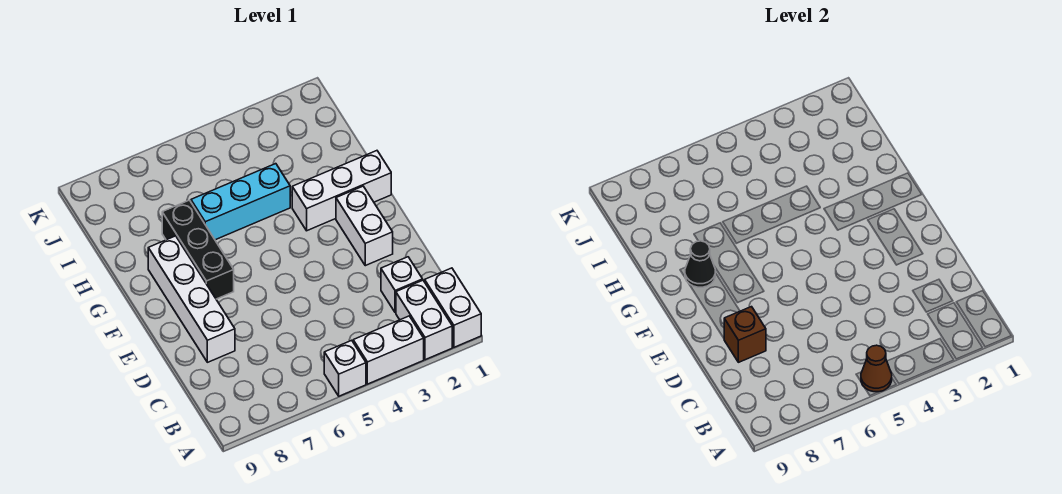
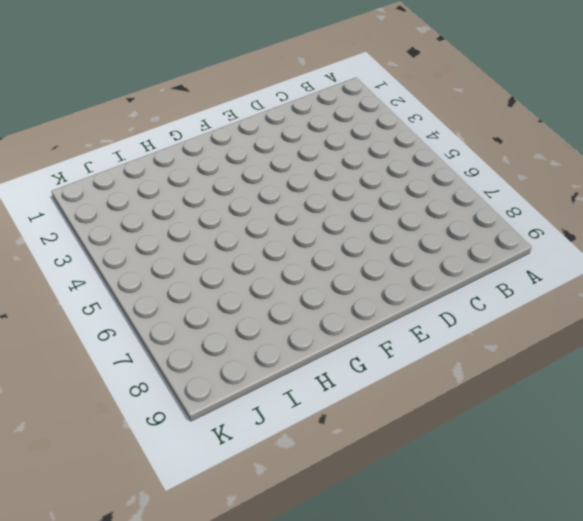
none -> white brick A1:B1 level 1
none -> white brick A2:B2 level 1
none -> white brick A3:A4 level 1

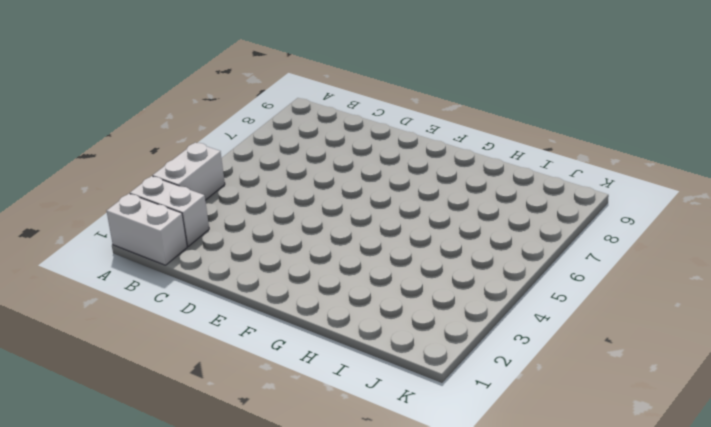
none -> white brick A5 level 1
none -> white brick C2 level 1
none -> white brick D8:G8 level 1

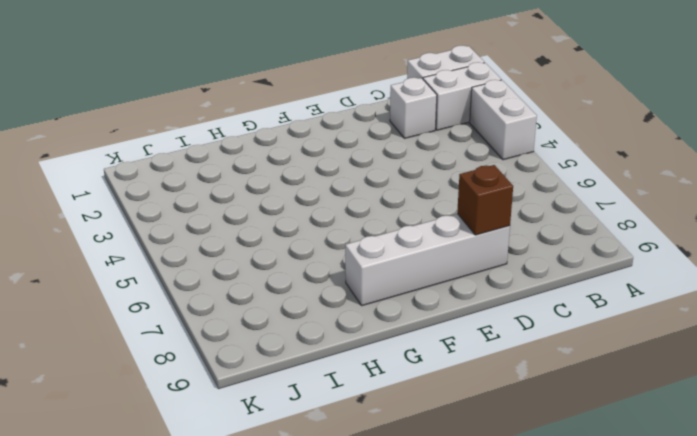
none -> white brick A5 level 1
none -> white brick E2:F2 level 1
none -> black brick F7:H7 level 1

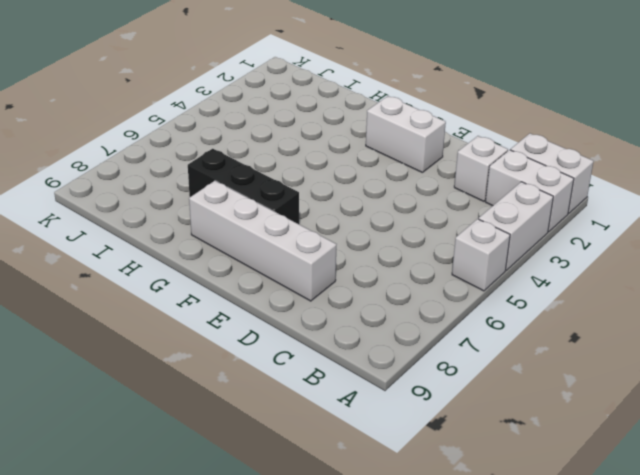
none -> white brick G1:G3 level 1
none -> cyan brick H4:H6 level 1
none -> brown cone A5 level 2

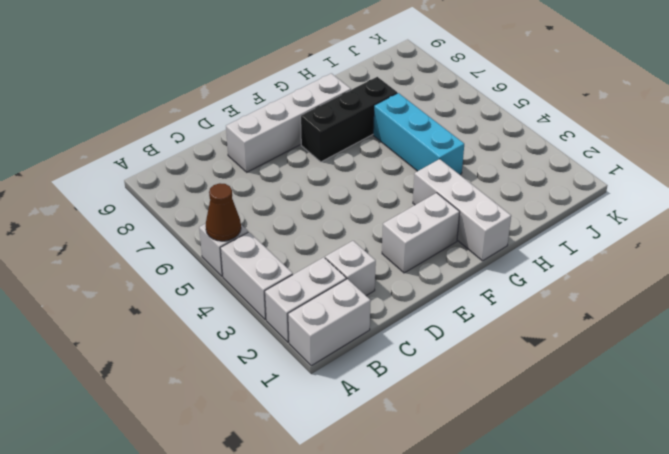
none -> brown brick D8 level 2
none -> black cone G8 level 2

